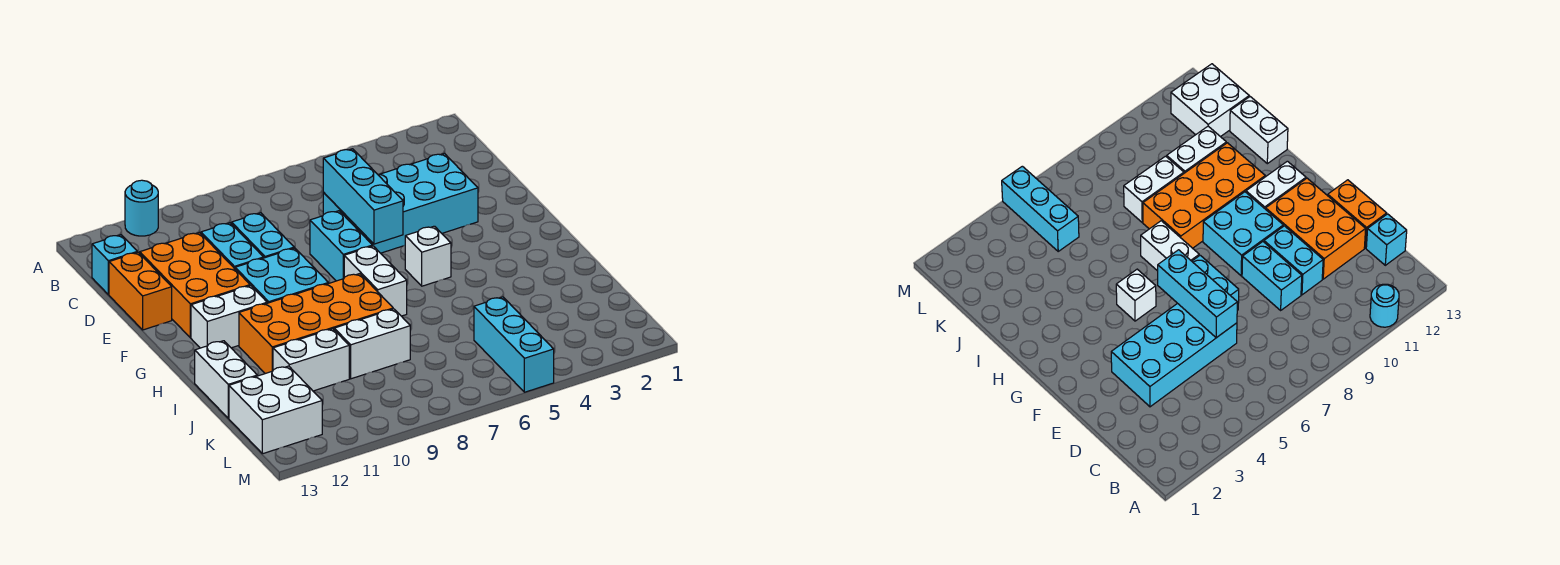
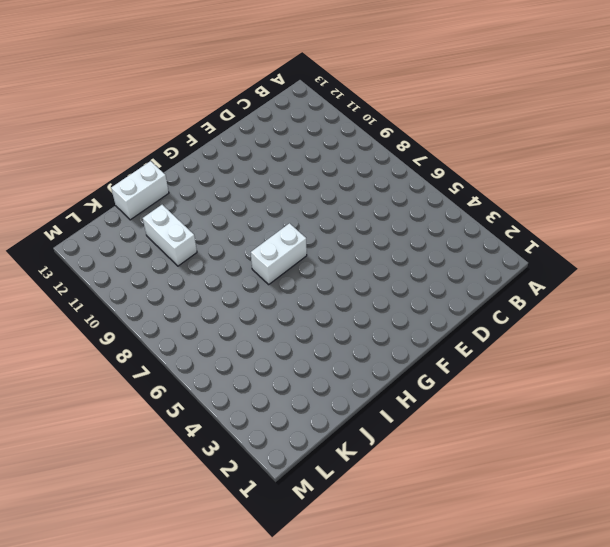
none -> cyan round brick A11 level 1
none -> cyan brick C13 level 1
none -> cyan brick D3:E6 level 1

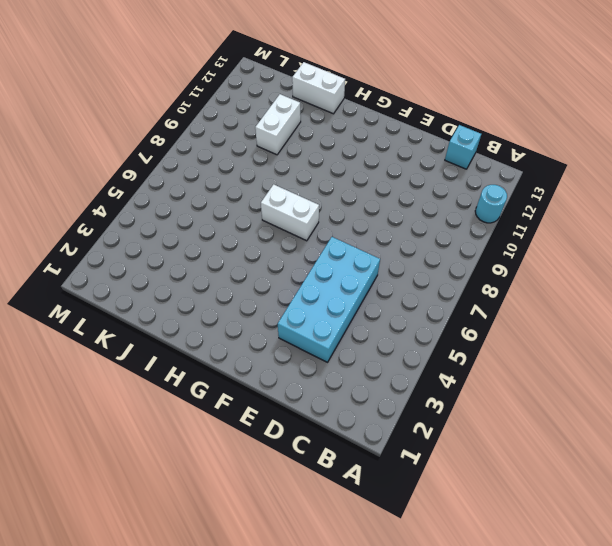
none -> cyan brick D9:E9 level 1
none -> cyan brick D10:E10 level 1
none -> orange brick D11:F12 level 1

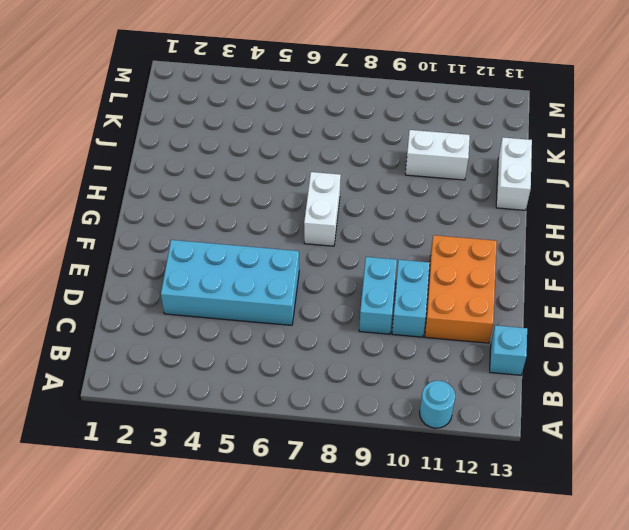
none -> orange brick D13:E13 level 1
none -> cyan brick E7:F7 level 1
none -> cyan brick F9:G10 level 1

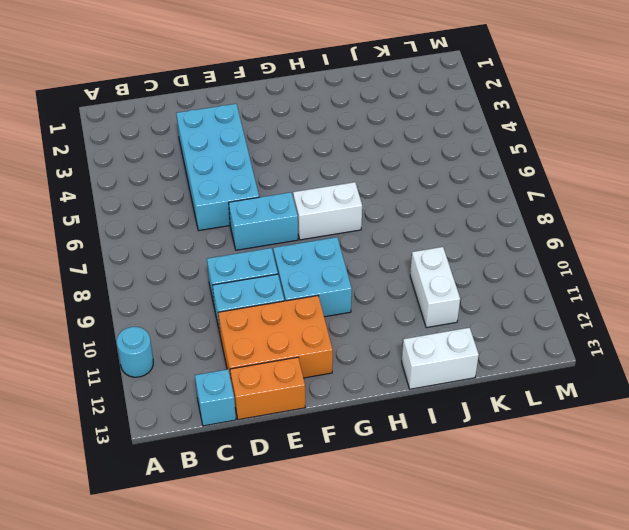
none -> white brick G5 level 1
none -> white brick G11:G12 level 1
none -> orange brick H8:I11 level 1

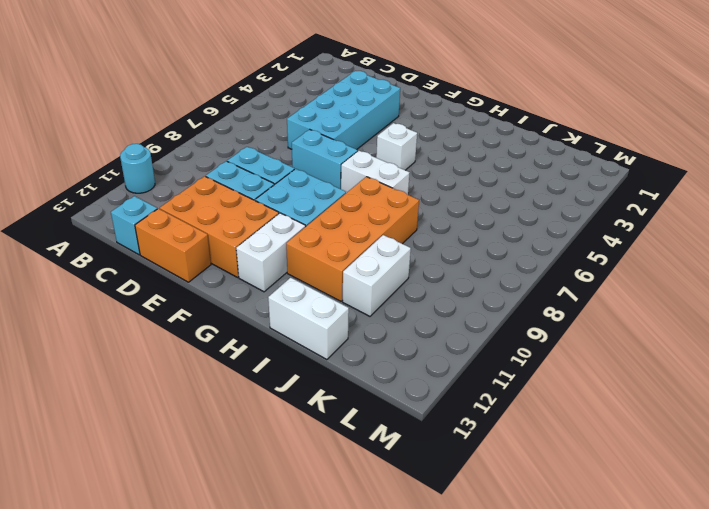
none -> white brick J8:J9 level 1
none -> cyan brick K5:M5 level 1
none -> white brick K12:L13 level 1

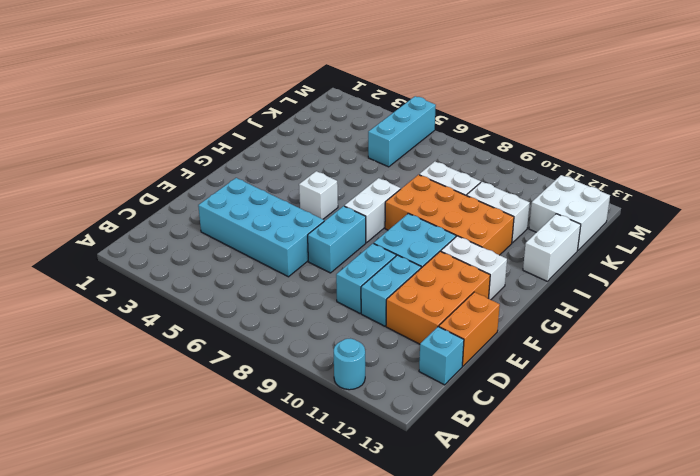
none -> cyan brick D6:F6 level 2

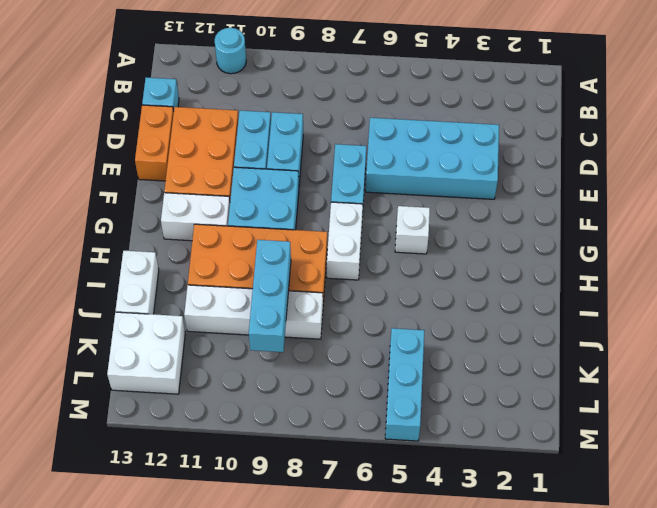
cyan brick I9:K9 level 2 -> cyan brick D6:F6 level 2

